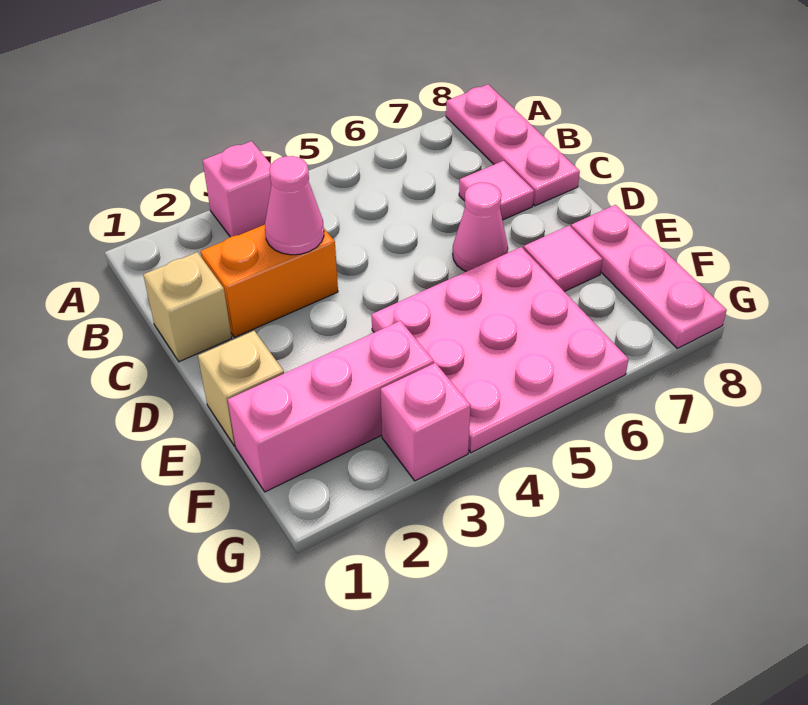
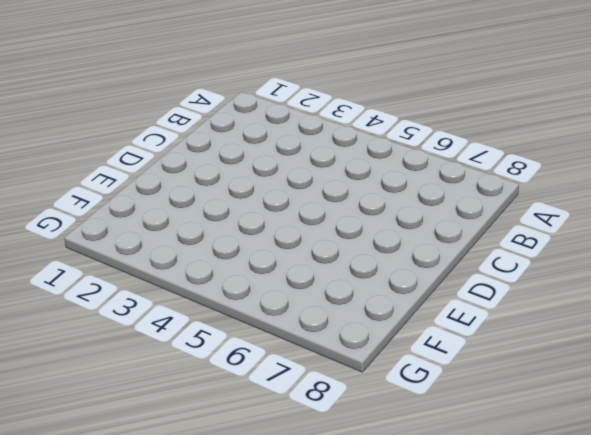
none -> pink brick A3 level 1
none -> pink plate A8:C8 level 1
none -> tan brick C1 level 1

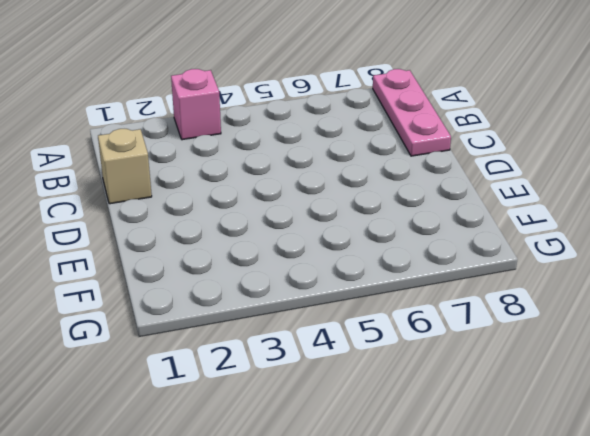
none -> orange brick C2:C3 level 1
none -> pink tile C7 level 1
none -> pink cone D6 level 1

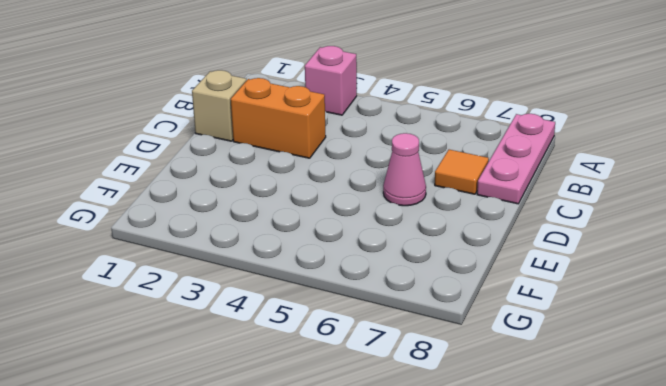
orange tile C7 level 1 -> pink tile C7 level 1
none -> tan brick E1 level 1
none -> pink plate E4:G6 level 1
none -> pink tile E7 level 1

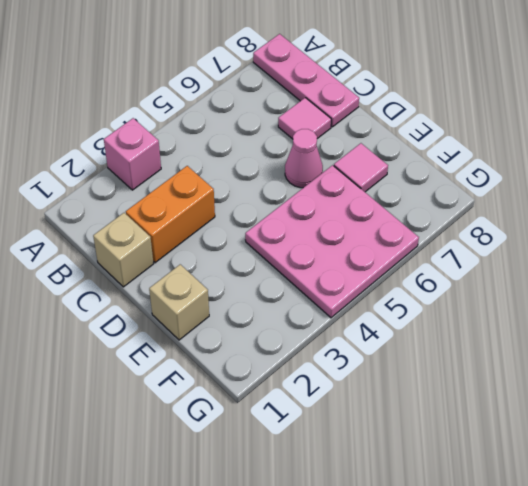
none -> pink plate E8:G8 level 1
none -> pink brick F1:F3 level 1
none -> pink brick G3 level 1

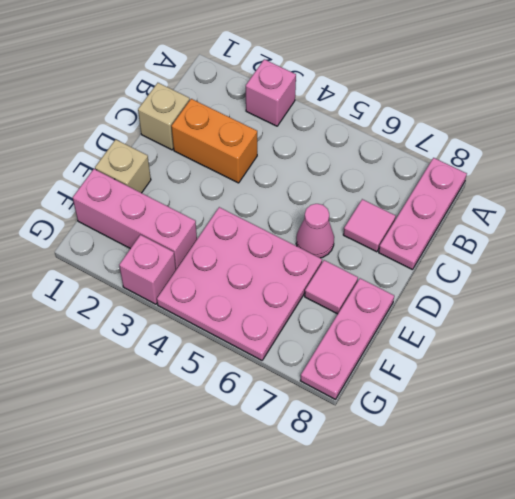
none -> pink cone C3 level 2

